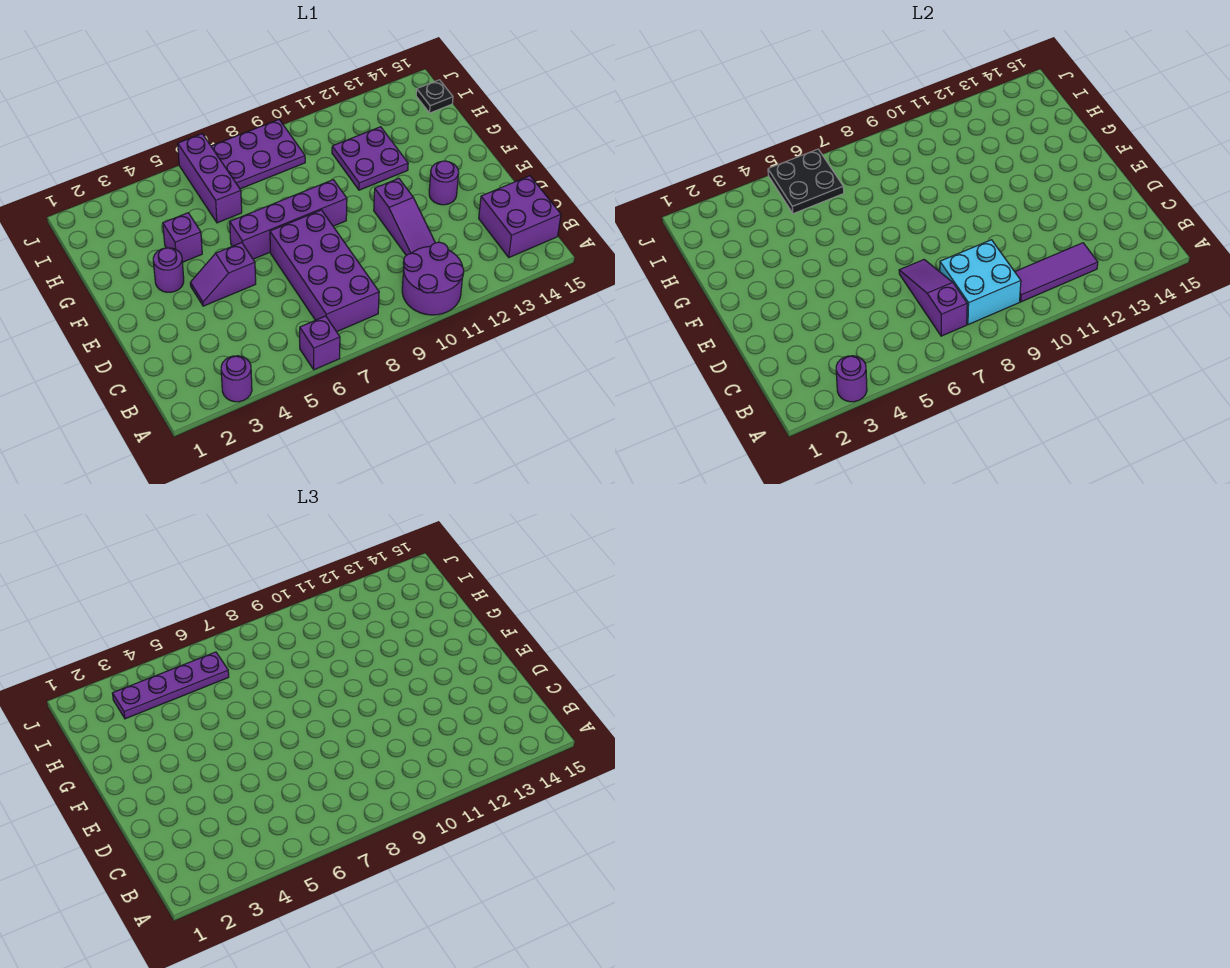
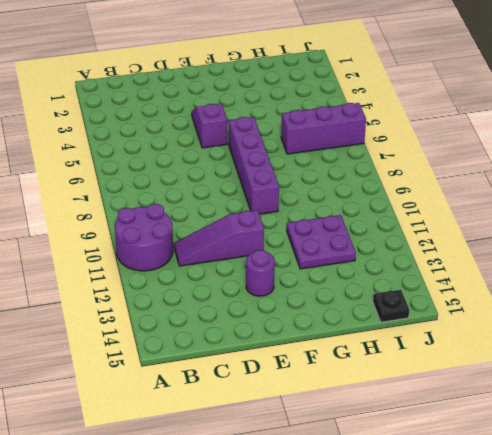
none -> purple round brick A3 level 1
none -> purple brick A6 level 1
none -> purple brick B7:E8 level 1

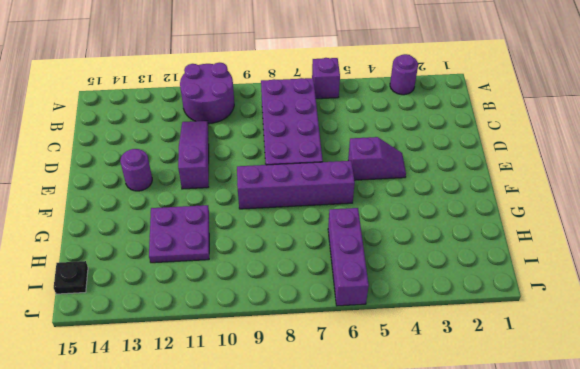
none -> purple brick B14:C15 level 1
none -> purple round brick F3 level 1
none -> purple brick G4 level 1

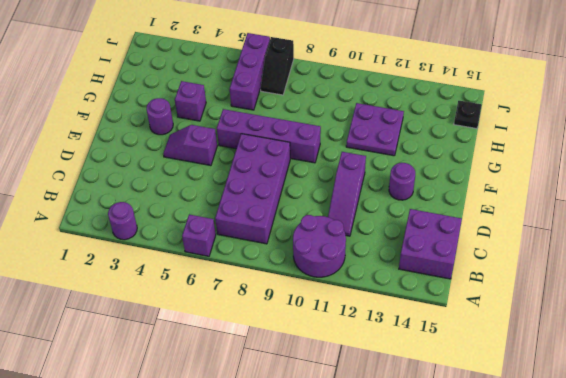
black slope I7:J7 level 1 top J -> purple plate I7:J9 level 1
none -> purple round brick A3 level 2
none -> purple slope B7:D7 level 2 top B
none -> cyan brick B8:C9 level 2

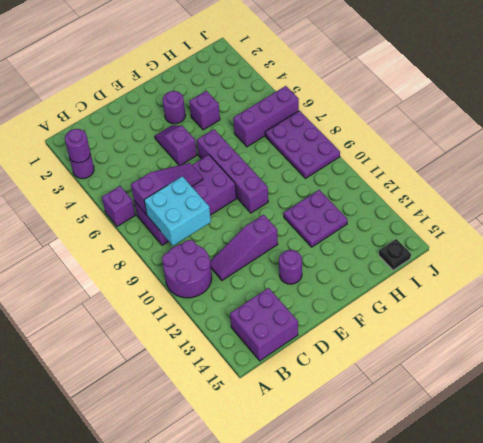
none -> purple tile B10:B12 level 2
none -> black plate I5:J6 level 2
none -> purple plate I3:I6 level 3

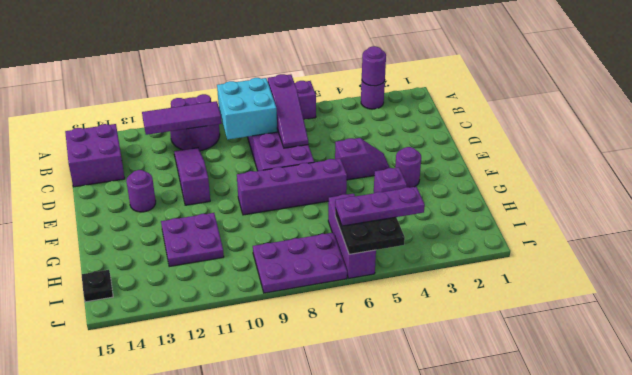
purple plate I4:I6 level 3 -> purple plate I3:I6 level 3

